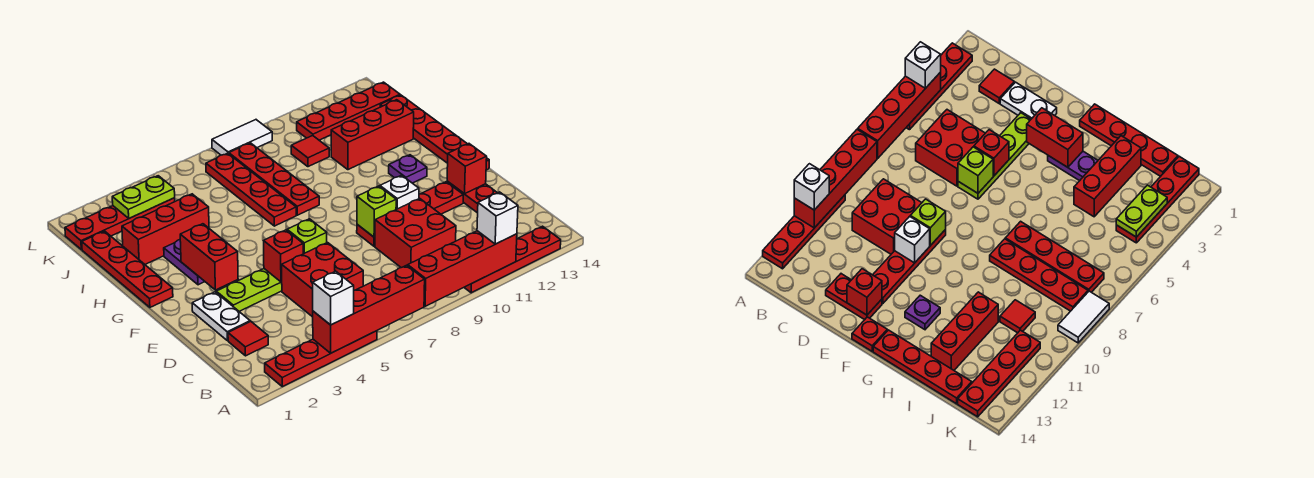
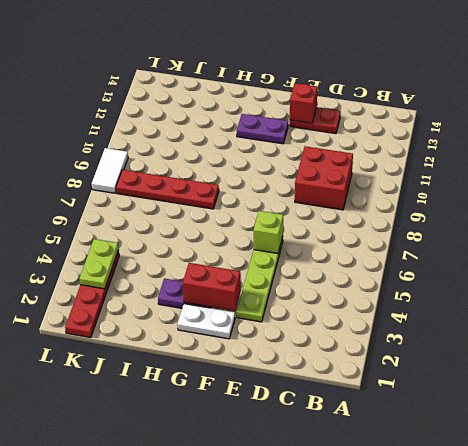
white plate F2:G2 level 1 -> white plate D2:E2 level 1
purple plate F12:G12 level 1 -> purple plate G12 level 1
none -> red plate A2:A5 level 1
none -> red plate A10:A13 level 1
none -> red tile C2 level 1
none -> red brick C5:D6 level 1

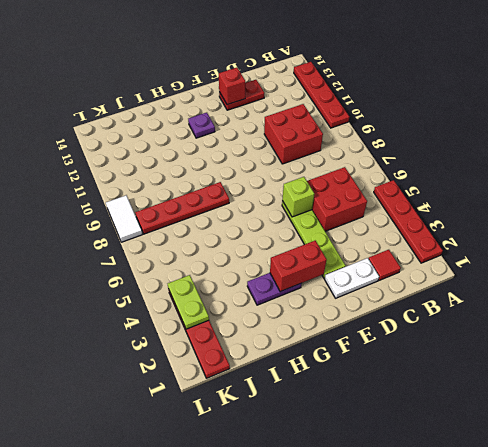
none -> red plate E9:E12 level 1
none -> red plate F14 level 1
none -> red plate G1:J1 level 1
none -> red plate G14:J14 level 1

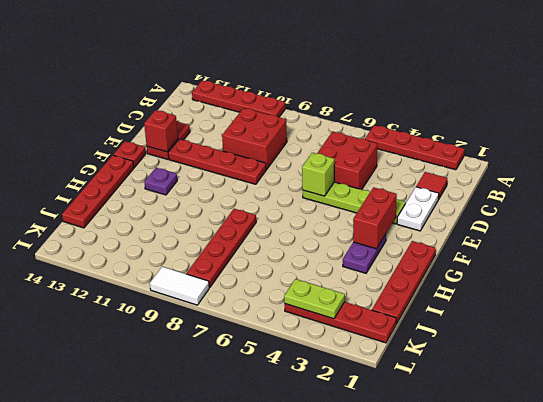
none -> red plate H7:K7 level 1
none -> red brick I2:I4 level 1
none -> red brick I11:I13 level 1
none -> red tile J10 level 1

